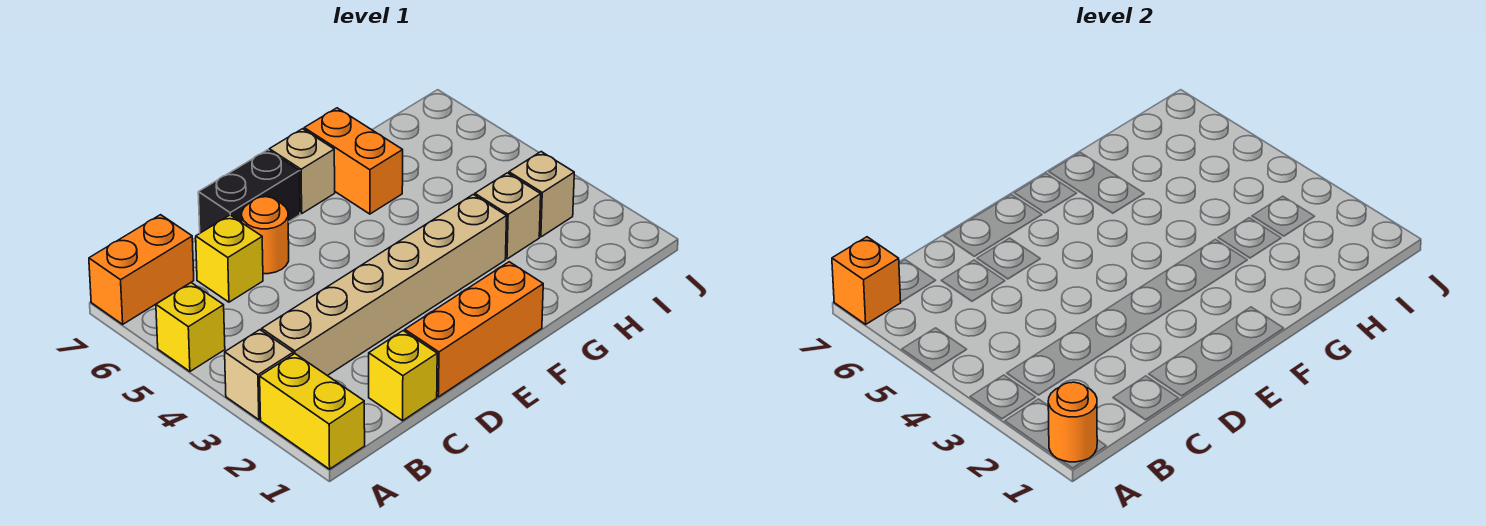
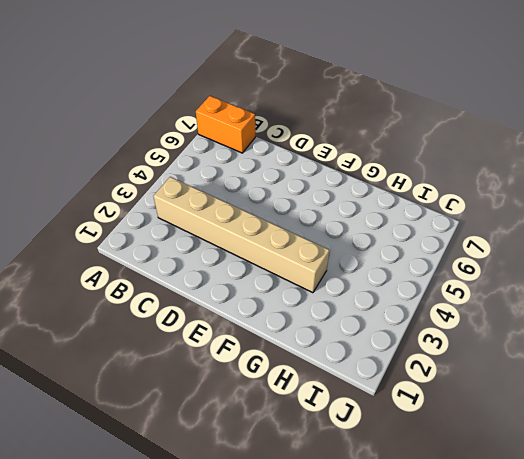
none -> yellow brick A1:A2 level 1
none -> tan brick A3 level 1
none -> yellow brick A5 level 1

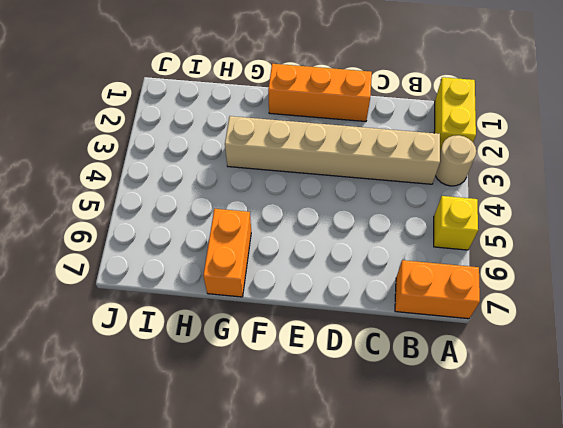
tan round brick A3 level 1 -> tan brick A3 level 1
none -> yellow brick C1 level 1
none -> yellow brick C6 level 1
none -> orange round brick D6 level 1

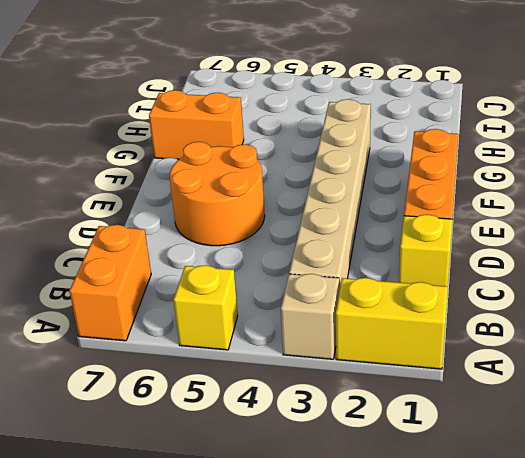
orange round brick D5:E6 level 1 -> orange round brick D6 level 1
none -> yellow brick C6 level 1
none -> black brick D7:E7 level 1
none -> tan brick F7 level 1

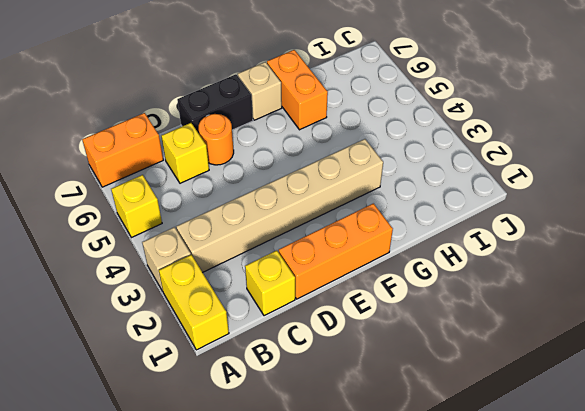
none -> tan brick H3 level 1
none -> tan brick I3 level 1
none -> orange round brick A1 level 2

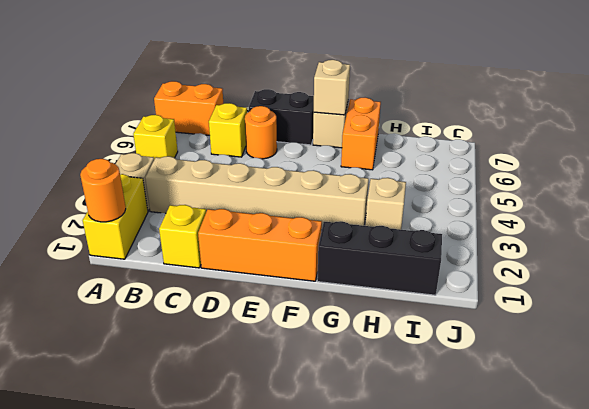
tan brick F7 level 2 -> tan brick I3 level 1
black brick G1:I1 level 1 -> none
none -> orange brick A7 level 2

